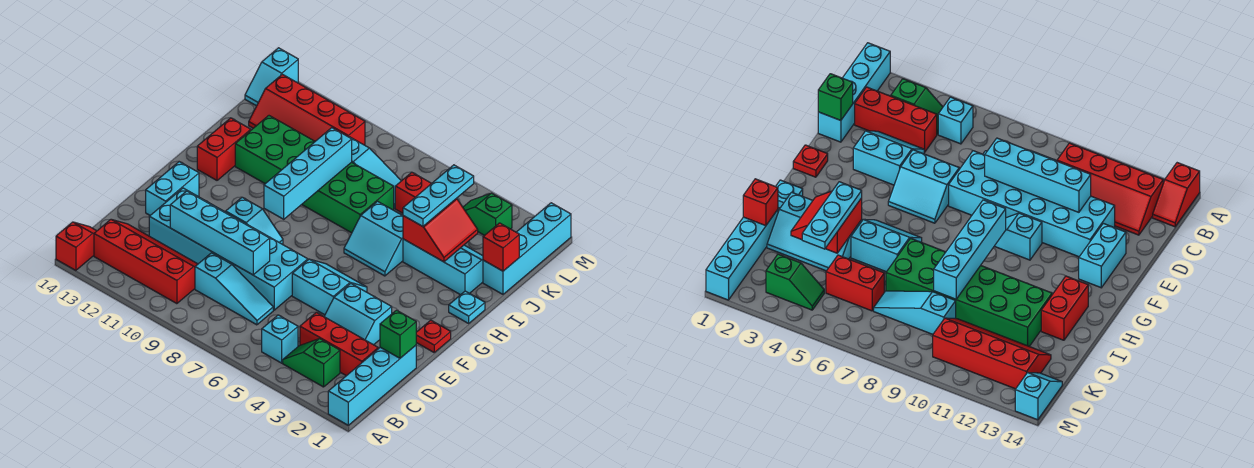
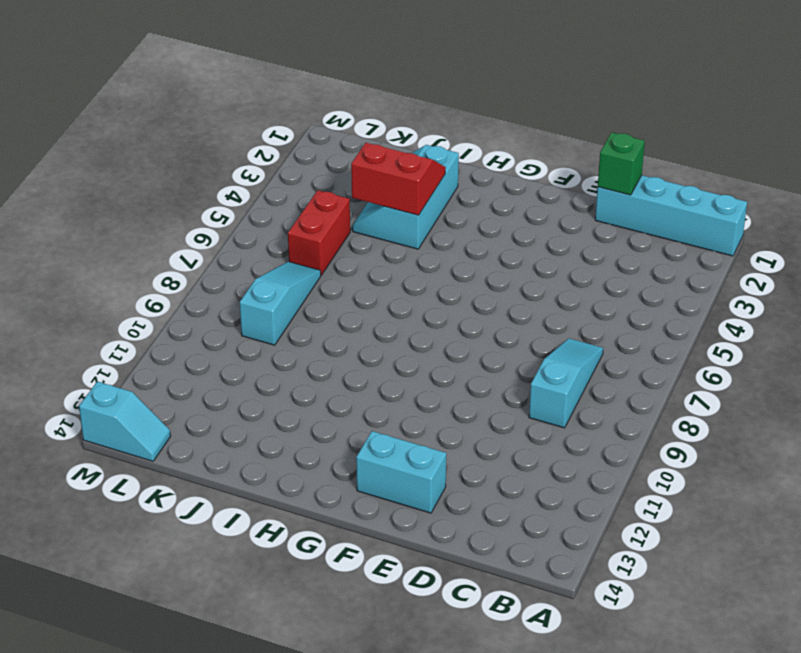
none -> red slope A14:B14 level 1 top A
none -> green slope B3:B4 level 1 top 3
none -> cyan brick B5 level 1
none -> red slope B10:C13 level 1 top B

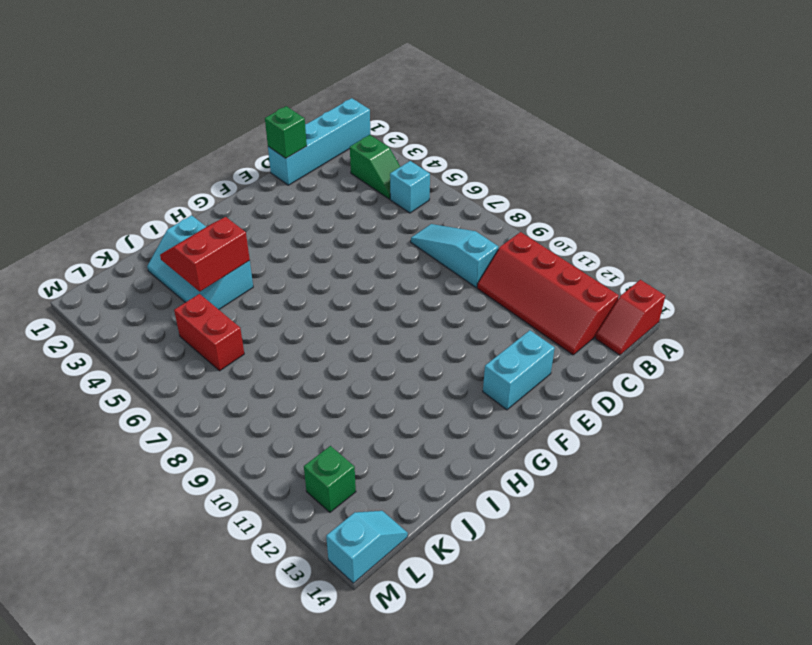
green brick L12 level 1 -> red slope K10:L13 level 1 top L
none -> red brick C2:C4 level 1
none -> cyan slope D3:E4 level 1 top E
none -> cyan brick D7:E12 level 1
none -> cyan slope E5:F6 level 1 top E

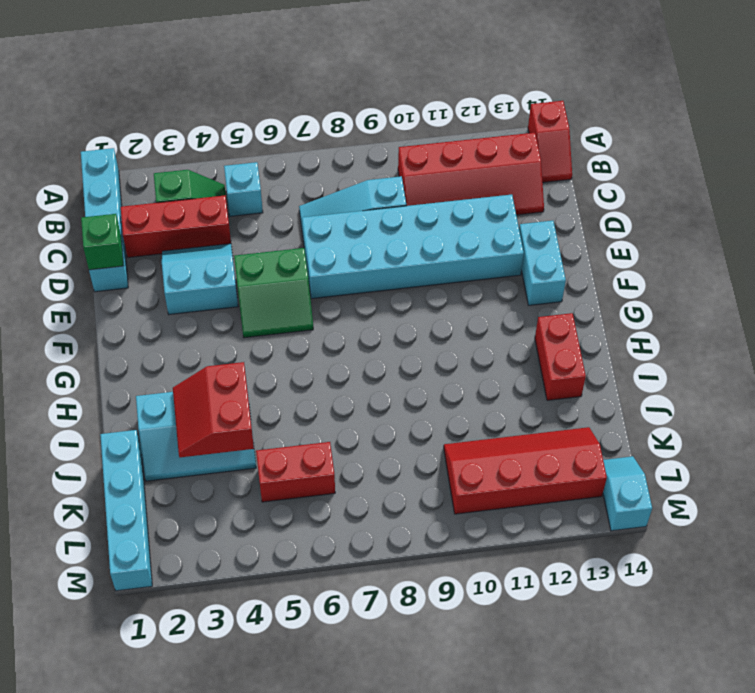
green slope E5:F6 level 1 top E -> cyan slope E5:F6 level 1 top E
none -> red plate F1 level 1
none -> cyan slope F9:F10 level 1 top 10
none -> cyan plate H1 level 1
none -> cyan slope H5:I6 level 1 top I

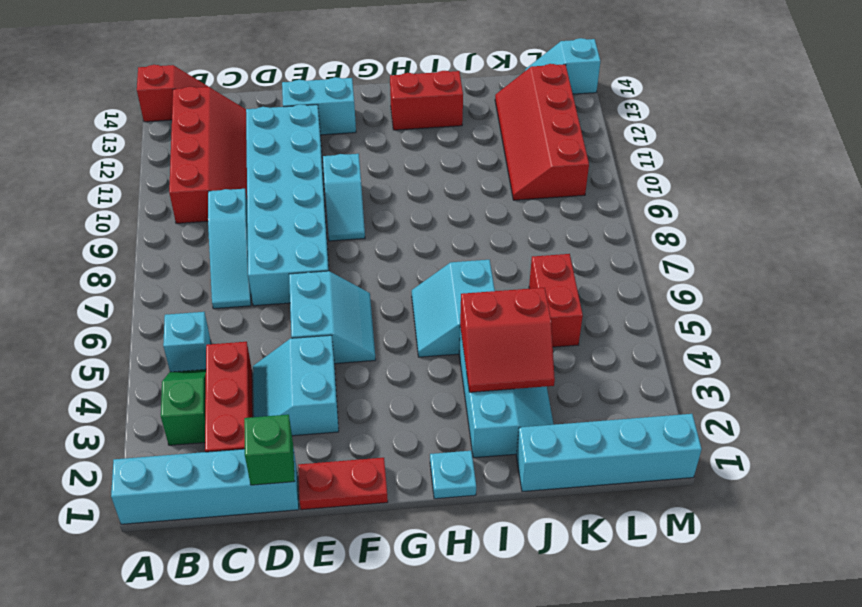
red plate E1:F1 level 1 -> red plate F1 level 1
none -> green brick I7:J12 level 1
none -> cyan slope K7:K9 level 1 top 9
none -> green slope L3:L4 level 1 top 3
none -> cyan brick D8:D11 level 2

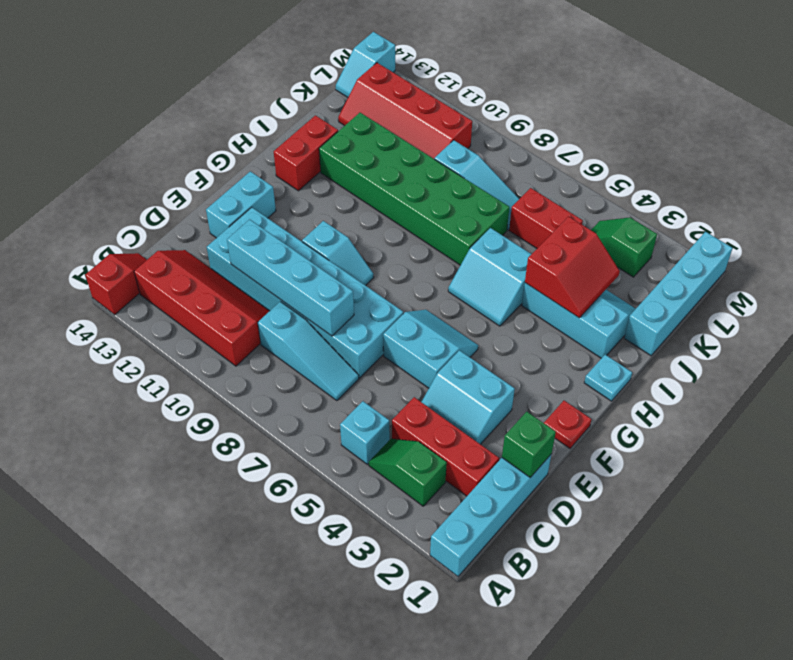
none -> cyan brick G9:J9 level 2
none -> red brick J1 level 2
none -> cyan plate I4:K4 level 3

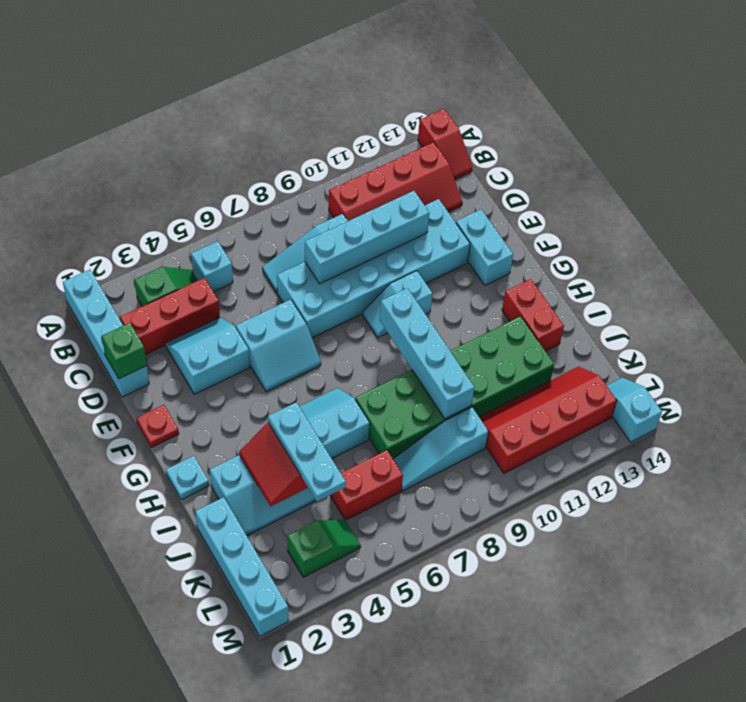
none -> red brick J1 level 2

